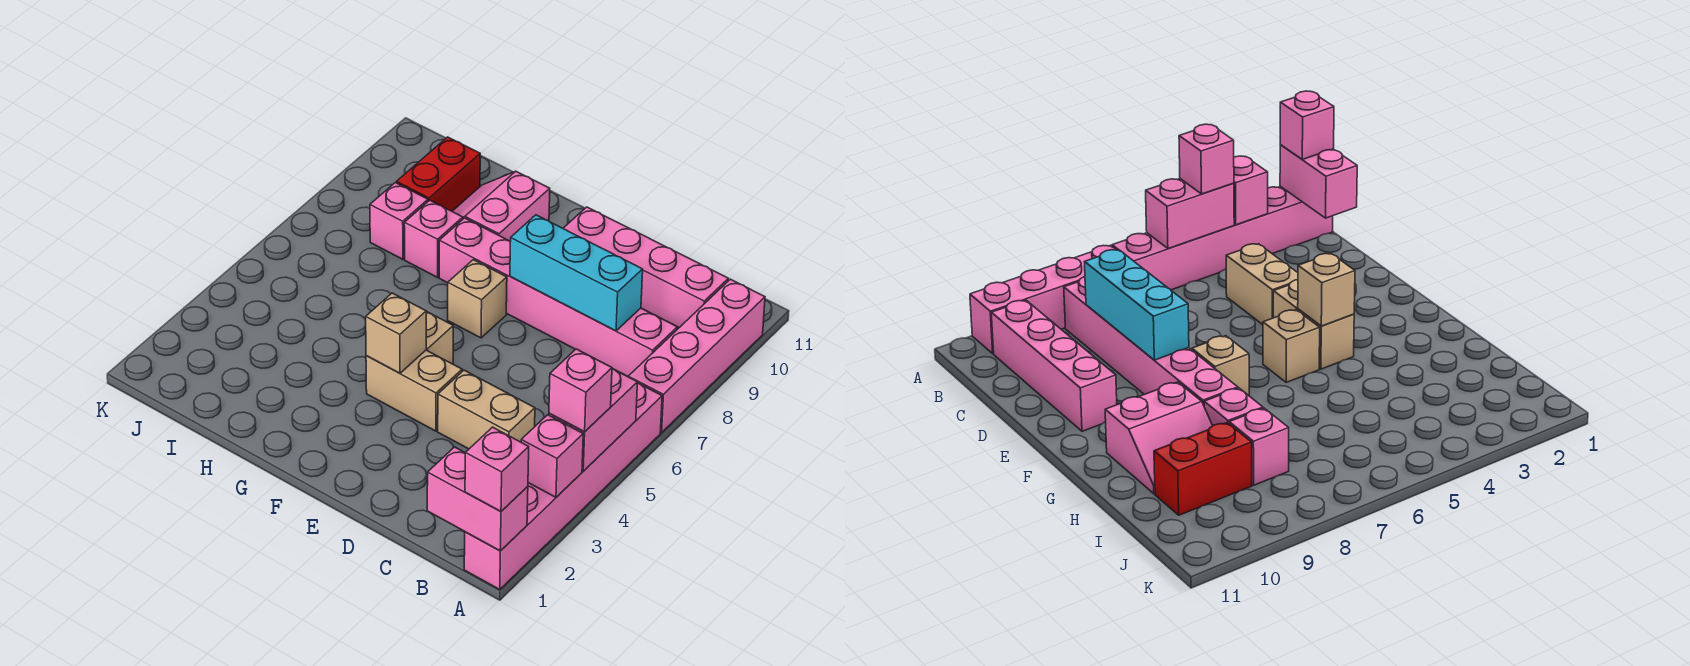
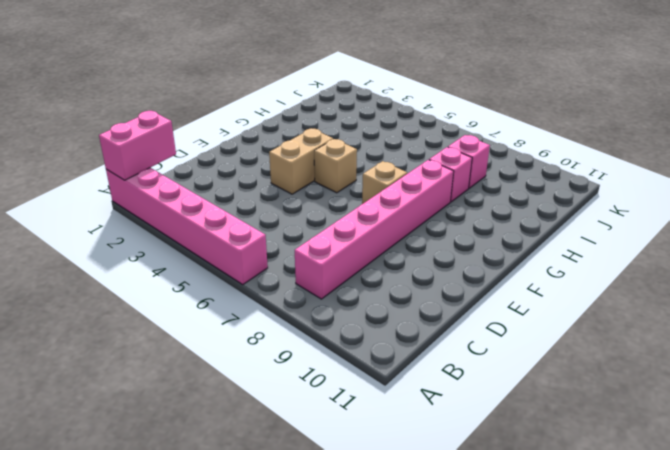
none -> pink brick A7:A10 level 1
none -> pink brick B10:E10 level 1
none -> tan brick C4:D4 level 1

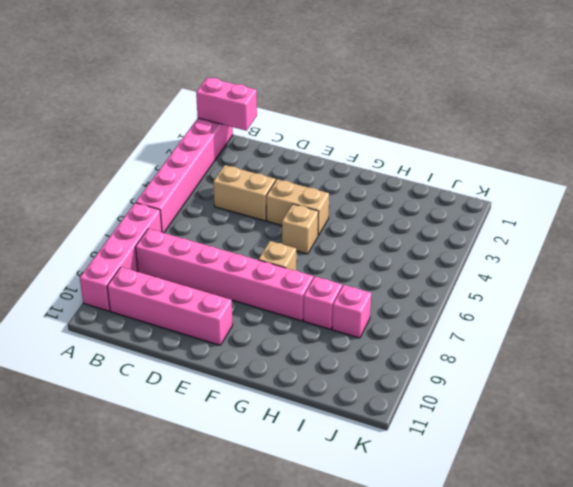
none -> pink slope G9:H10 level 1 top G
none -> red brick I9:I10 level 1
none -> pink brick A3 level 2

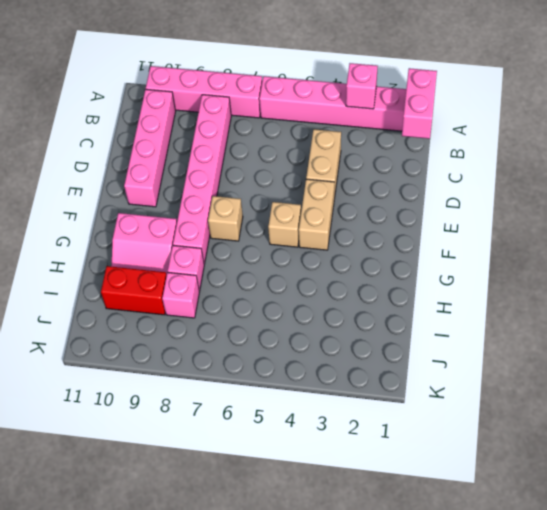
none -> pink brick A4:A5 level 2
none -> cyan brick C8:E8 level 2
none -> tan brick F4 level 2

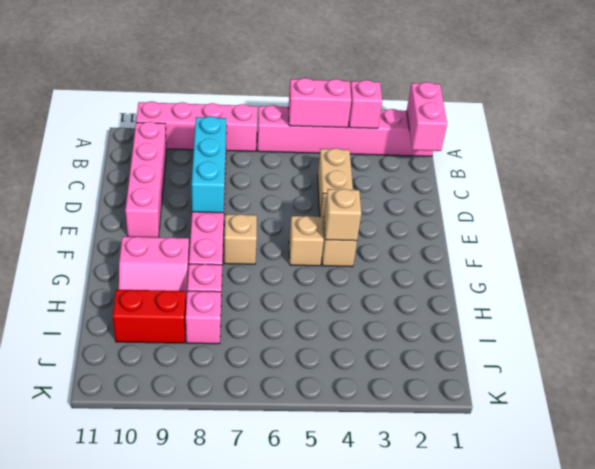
none -> pink brick A1 level 3
none -> pink brick A4 level 3

